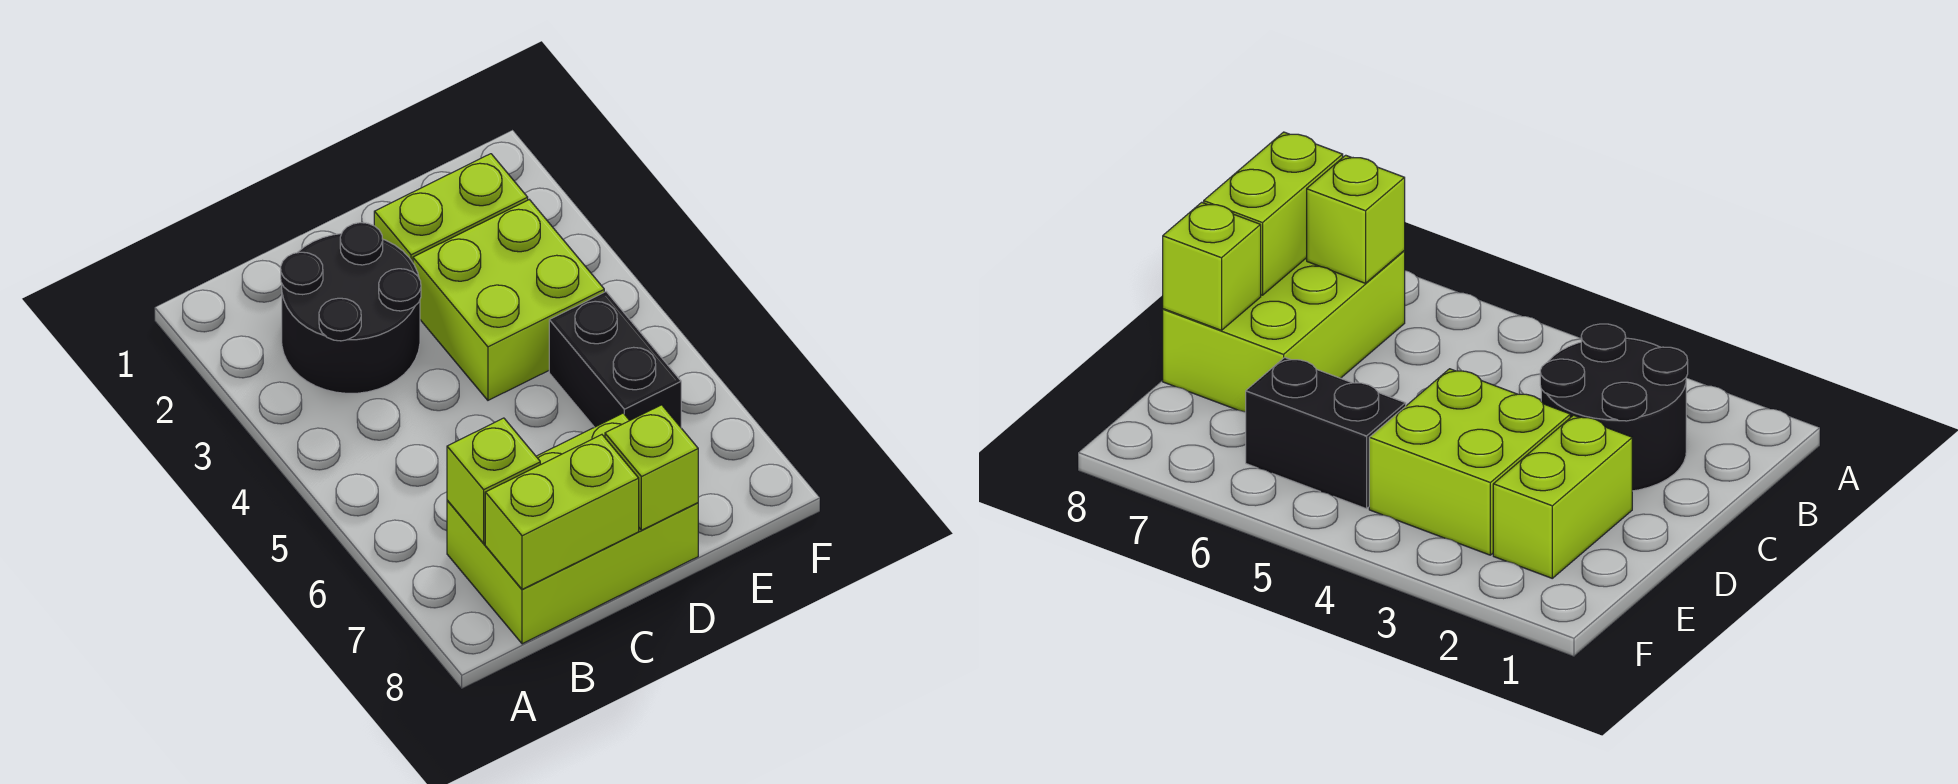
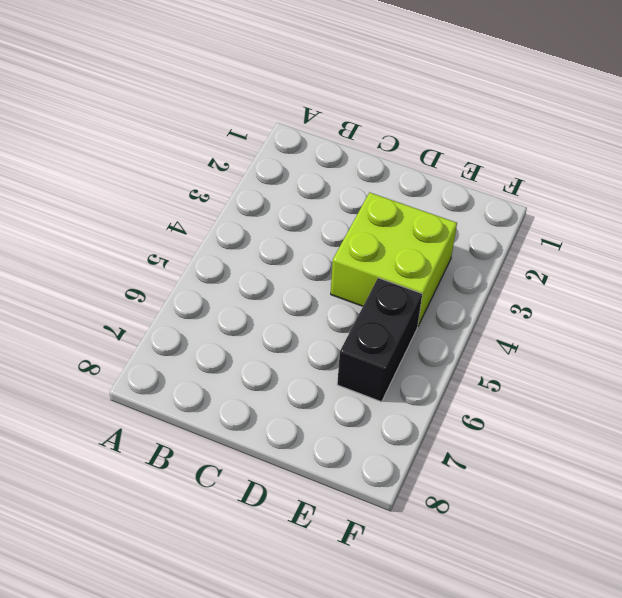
none -> black round brick B2:C3 level 1
none -> lime brick B7:D8 level 1

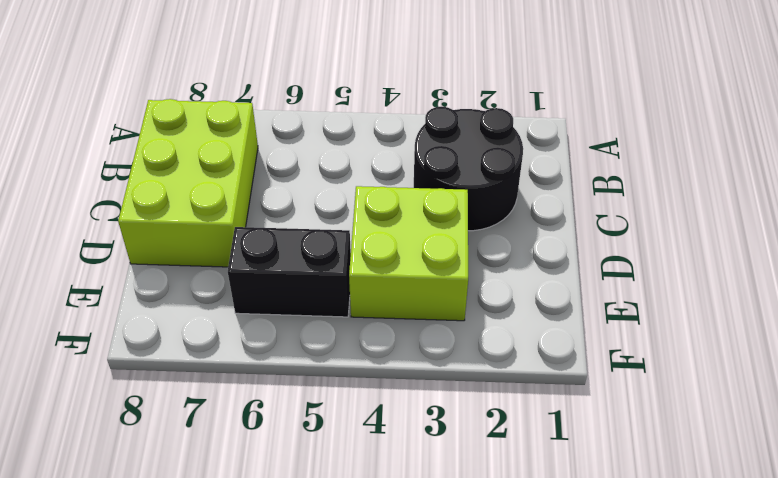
none -> lime brick D2:E2 level 1
none -> lime brick B7 level 2

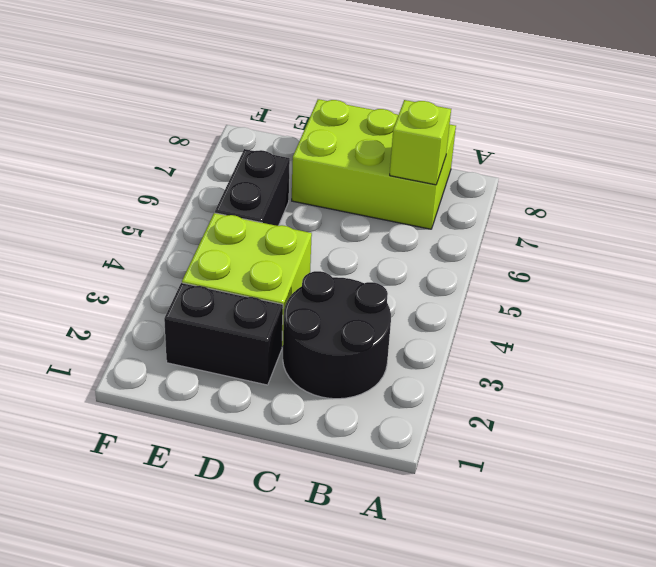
black brick D2:E2 level 1 -> lime brick D2:E2 level 1
none -> lime brick B8:C8 level 2
none -> lime brick D8 level 2

